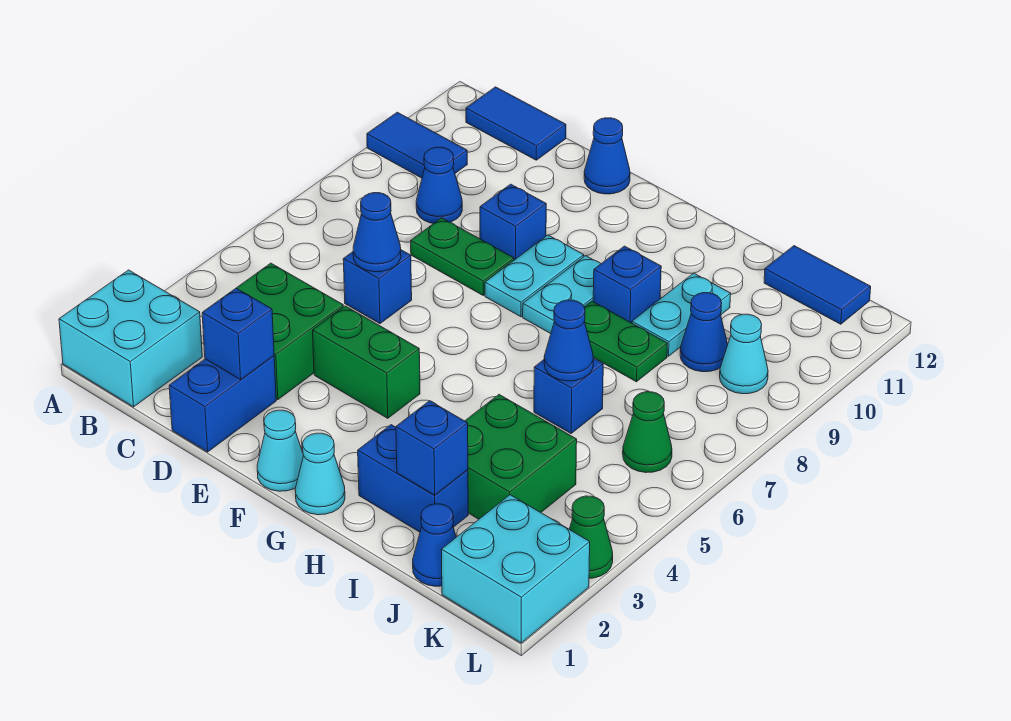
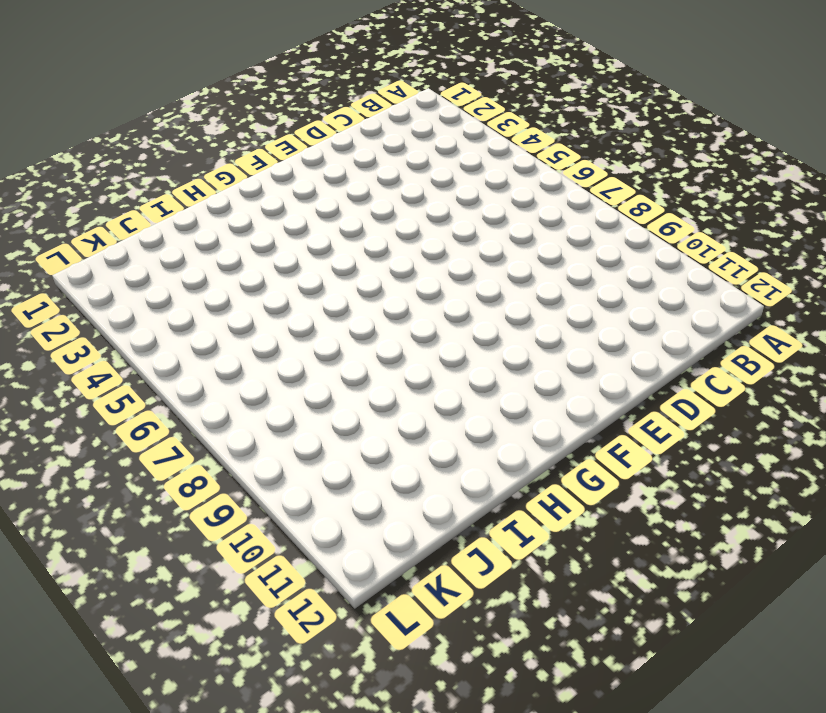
none -> cyan brick A1:B2 level 1
none -> blue tile A10:B10 level 1
none -> blue tile B12:C12 level 1
none -> green brick C3:D4 level 1

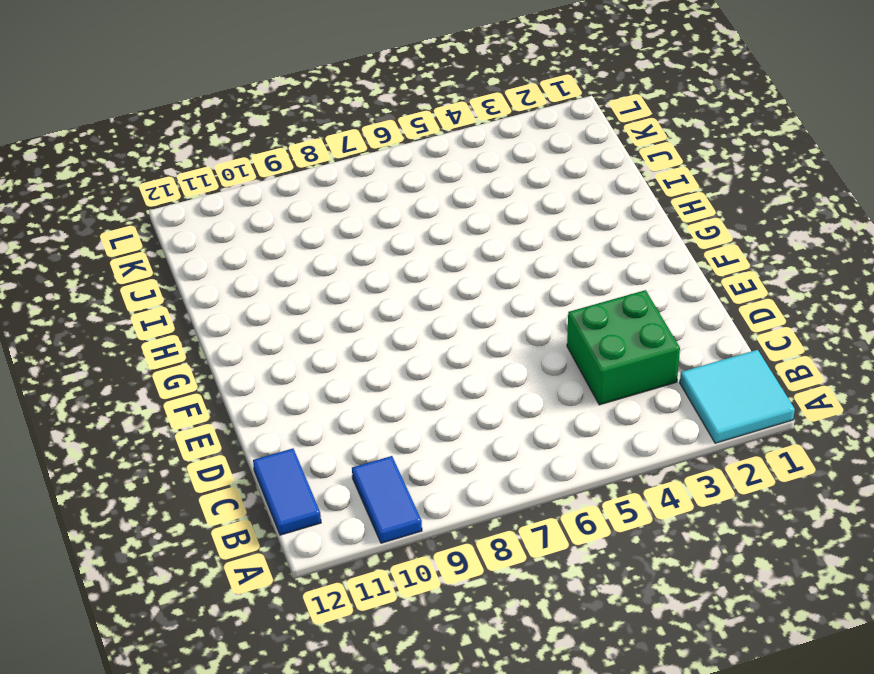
cyan tile A1:B2 level 1 -> cyan brick A1:B2 level 1
none -> blue cone C9 level 1
none -> blue brick D1:D2 level 1
none -> blue brick D6 level 1
none -> green plate D8:E8 level 1

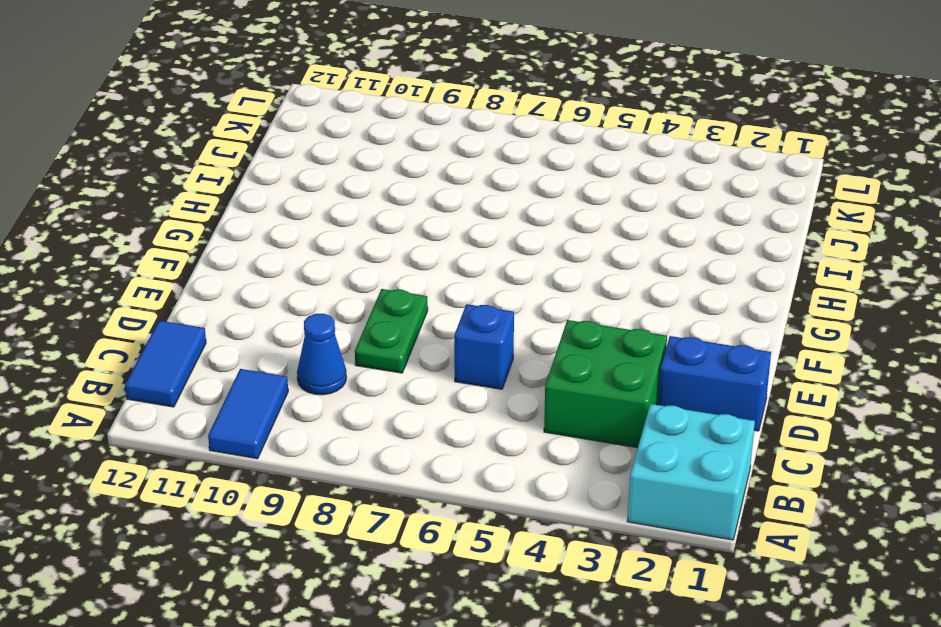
none -> green brick E4:F4 level 1
none -> blue brick E9 level 1
none -> blue cone E12 level 1
none -> cyan cone F1 level 1

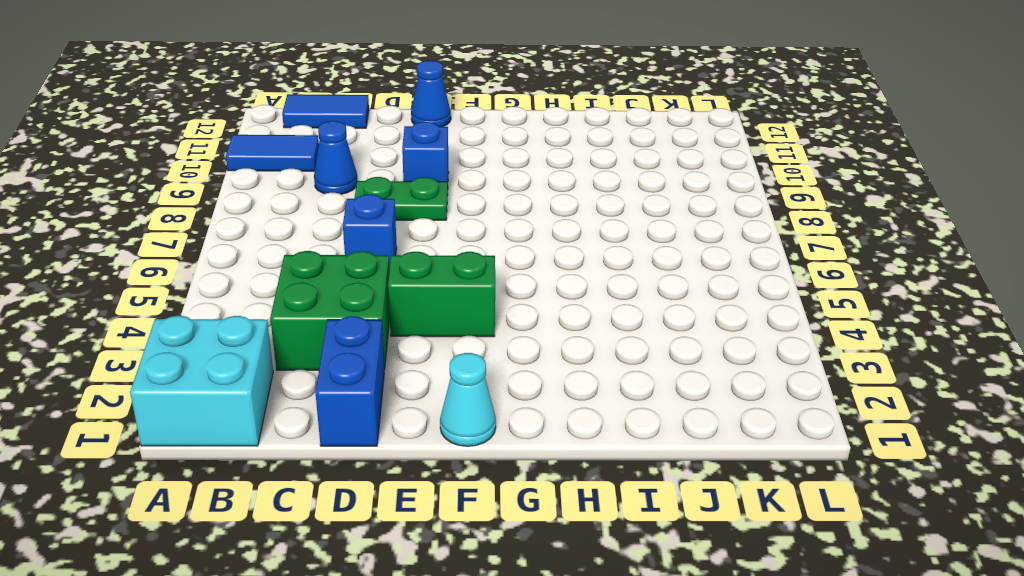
none -> cyan plate F8:F9 level 1
none -> cyan cone G1 level 1
none -> cyan plate G8:G9 level 1
none -> blue brick H2:I2 level 1

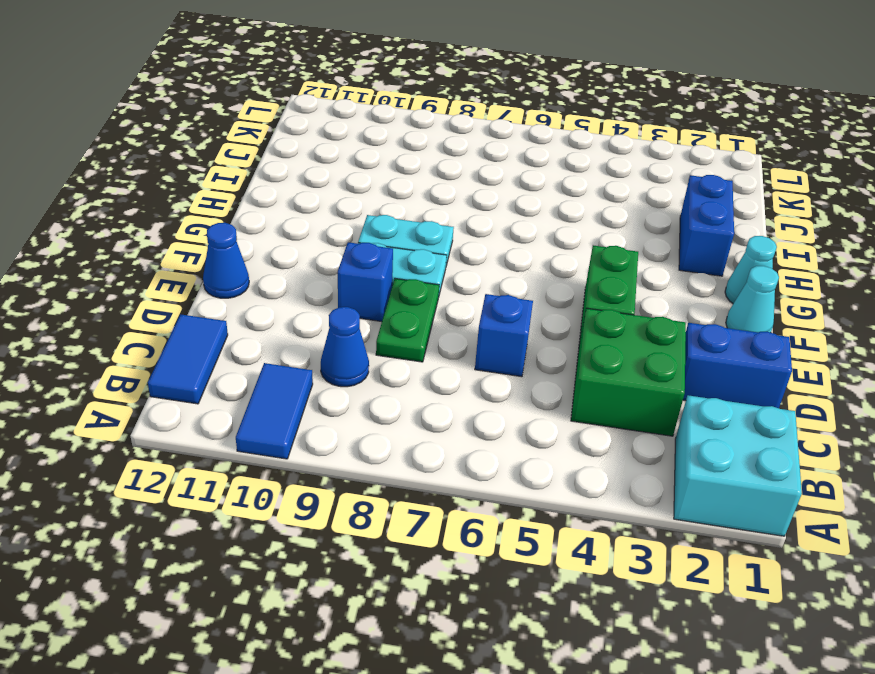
none -> green plate H8:I8 level 1
none -> blue brick H9 level 1
none -> green brick I3:J4 level 1
none -> blue brick I6 level 1

